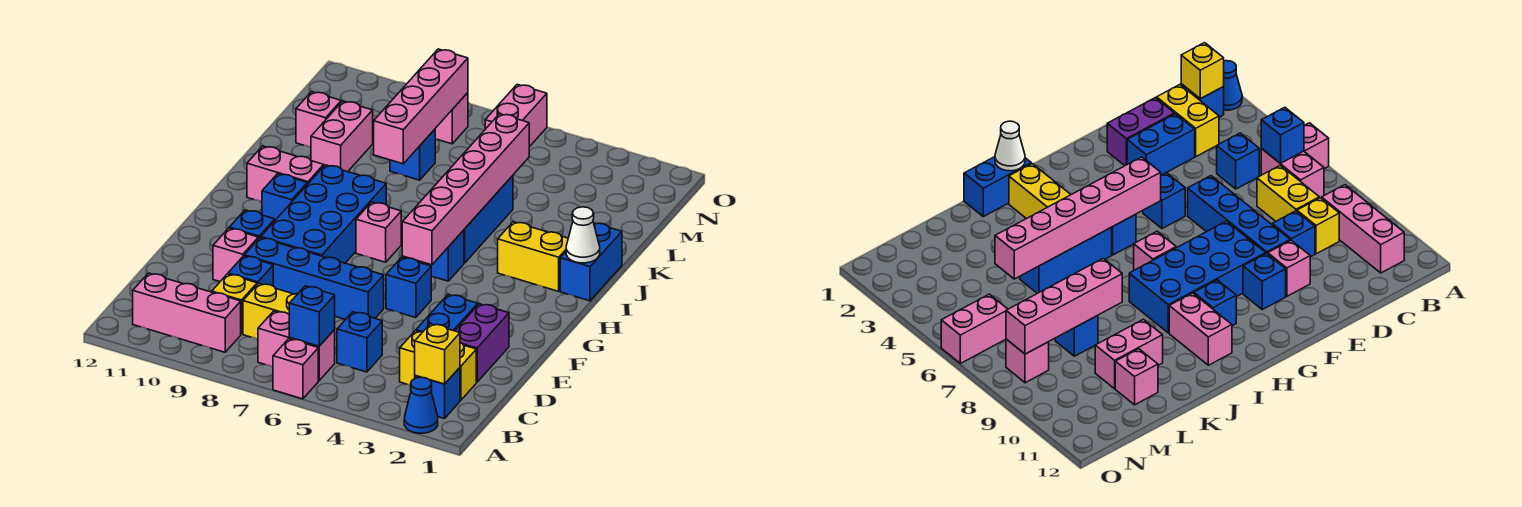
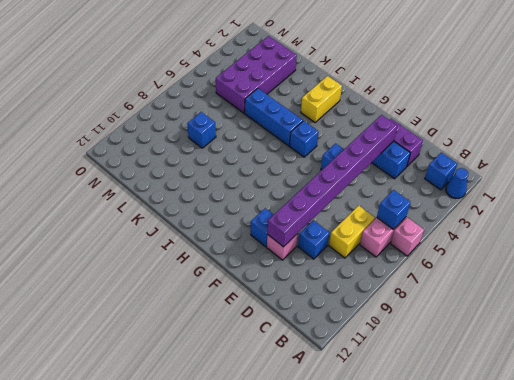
purple brick E3:E10 level 2 -> none
purple brick L2:M5 level 1 -> none
none -> pink brick B9:B11 level 1
none -> yellow brick C2:C3 level 1
none -> blue brick C5 level 1
none -> yellow brick C9 level 1

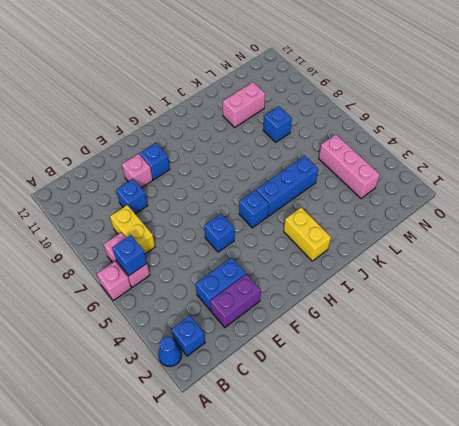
pink brick M3:M5 level 1 -> pink brick B9:B11 level 1
none -> yellow brick C2:C3 level 1
none -> blue brick C5 level 1
none -> yellow brick C9 level 1
none -> blue brick E6:E9 level 1

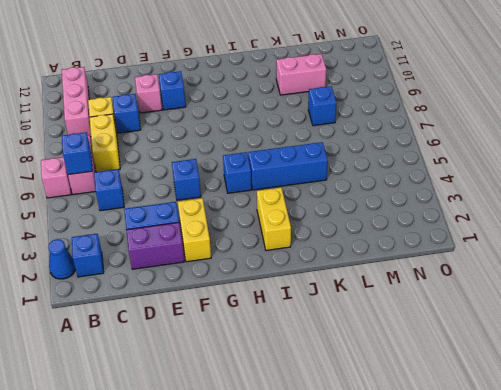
yellow brick F2:F3 level 1 -> yellow brick C2:C3 level 1
none -> blue brick E6:E9 level 1
none -> blue brick F8:I9 level 1
none -> pink brick H7 level 1
none -> blue brick H10 level 1

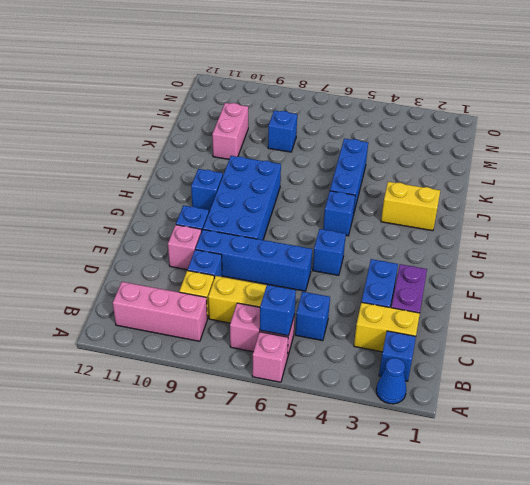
none -> pink brick H7 level 1
none -> blue brick I1:J1 level 1
none -> pink brick I10:I11 level 1
none -> pink brick L11 level 1

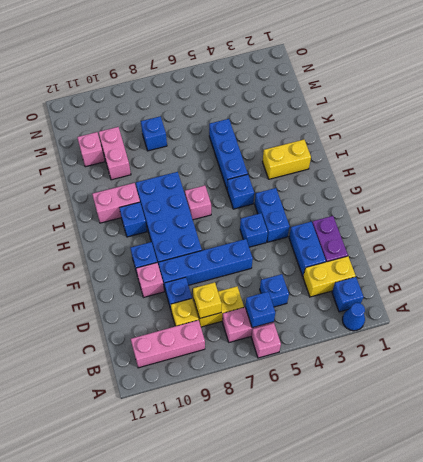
yellow brick C8 level 2 -> yellow brick B2 level 2
blue brick F4:G4 level 1 -> blue brick I1:J1 level 1
none -> pink brick N6:O6 level 1
none -> pink brick N8 level 1
none -> pink brick G5:L5 level 2
none -> white cone I1 level 2

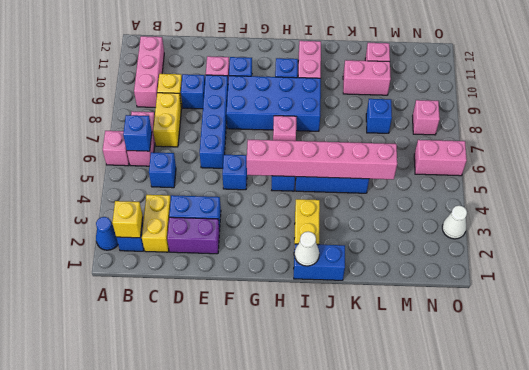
white cone O3 level 1 -> none
none -> pink brick K8:N8 level 2

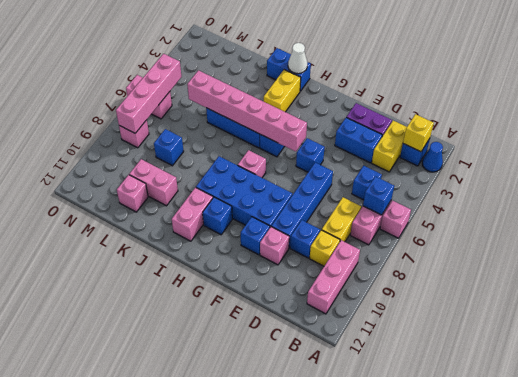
pink brick N5:N8 level 2 -> pink brick K8:N8 level 2

